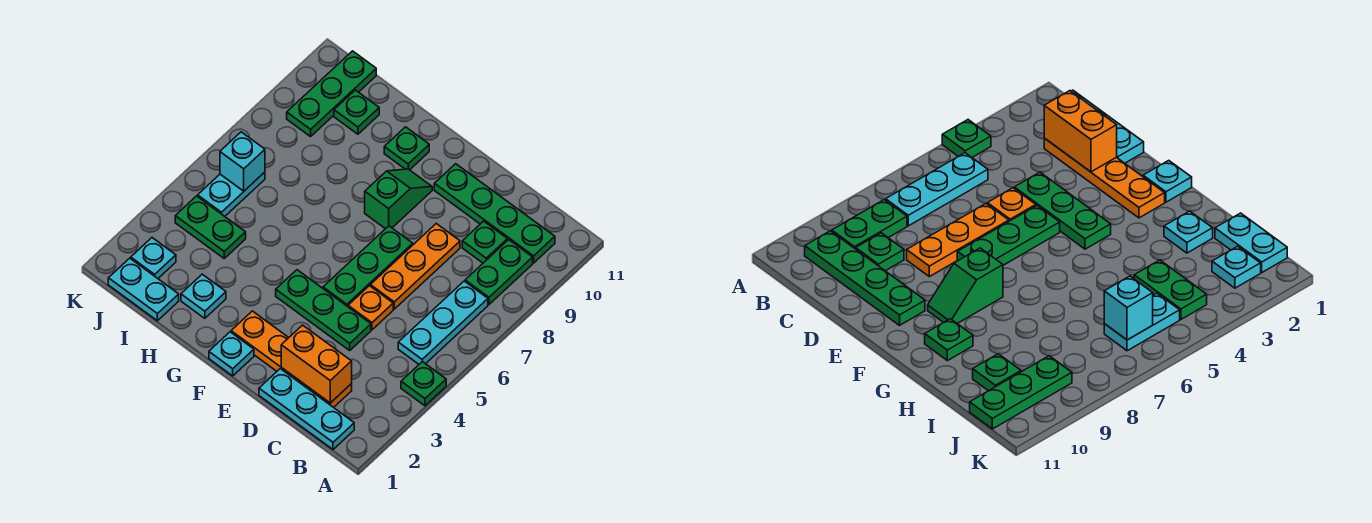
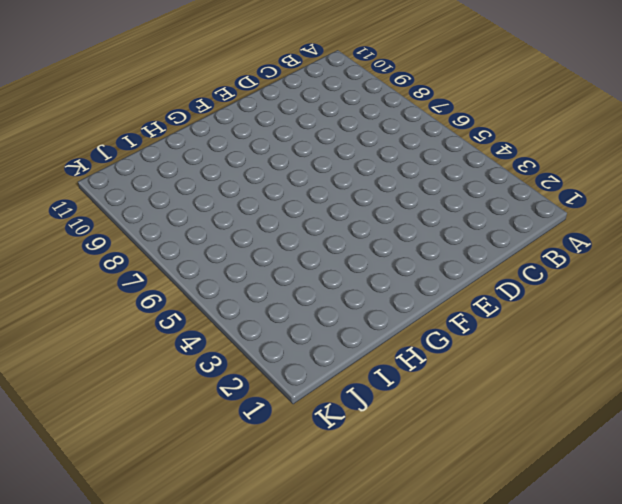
none -> green plate A4 level 1
none -> cyan plate B1:D1 level 1
none -> cyan plate B5:B7 level 1

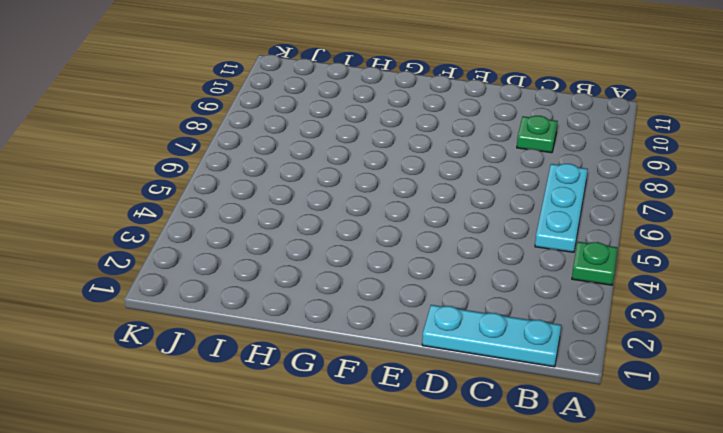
none -> green plate B8:B9 level 1
none -> green plate B10:E10 level 1
none -> orange plate C2:F2 level 1

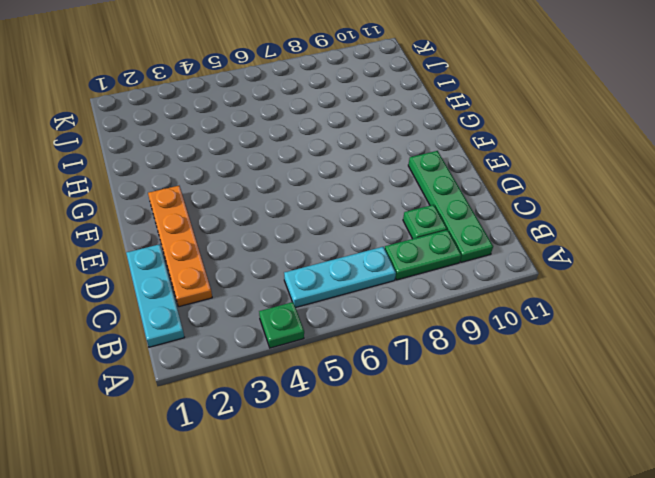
none -> green plate D4:F4 level 1
none -> orange plate D5 level 1
none -> orange plate D6:D8 level 1

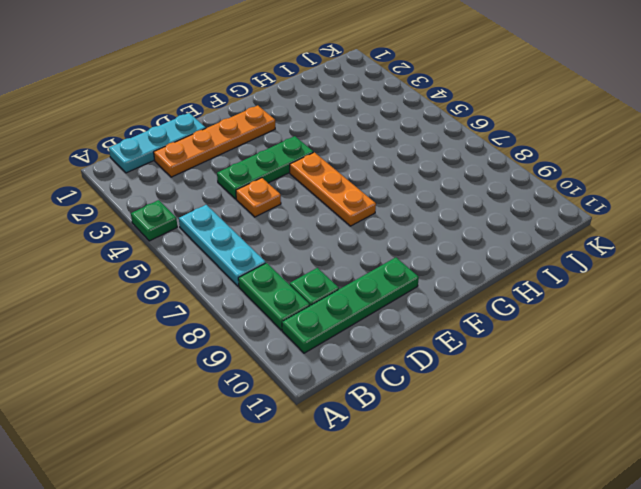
orange plate F5:F7 level 1 -> orange plate D6:D8 level 1
none -> green plate E5:E7 level 1
none -> cyan plate F1 level 1
none -> green slope F8:F9 level 1 top 8

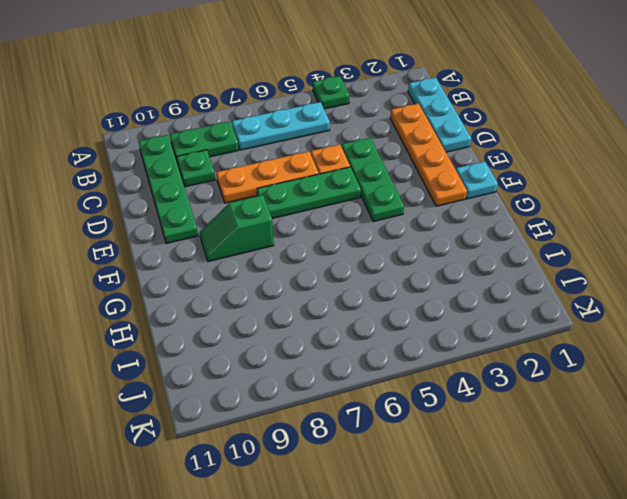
none -> green plate G10 level 1
none -> cyan plate H2 level 1
none -> cyan plate I1:J1 level 1

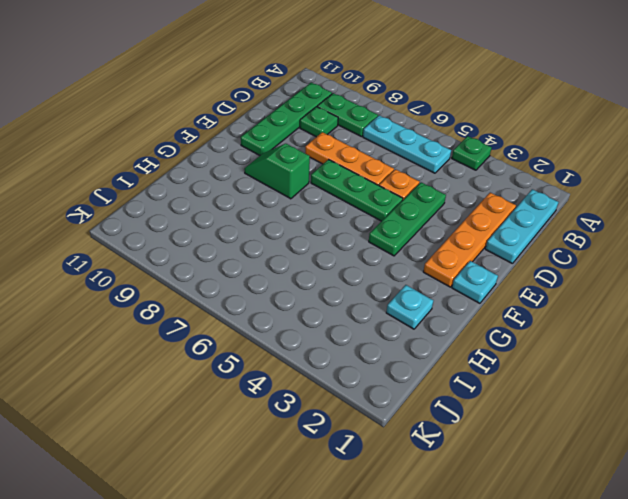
none -> green plate G10 level 1
none -> cyan plate I1:J1 level 1
none -> green plate I4:J4 level 1

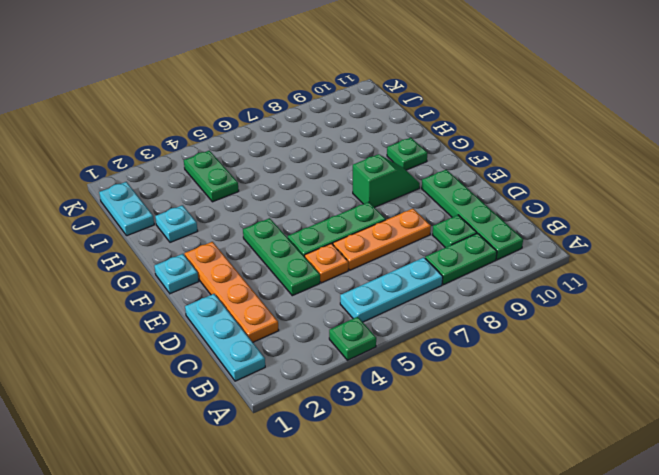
none -> green plate I10 level 1
none -> cyan plate J2 level 1
none -> cyan plate J5:J6 level 1

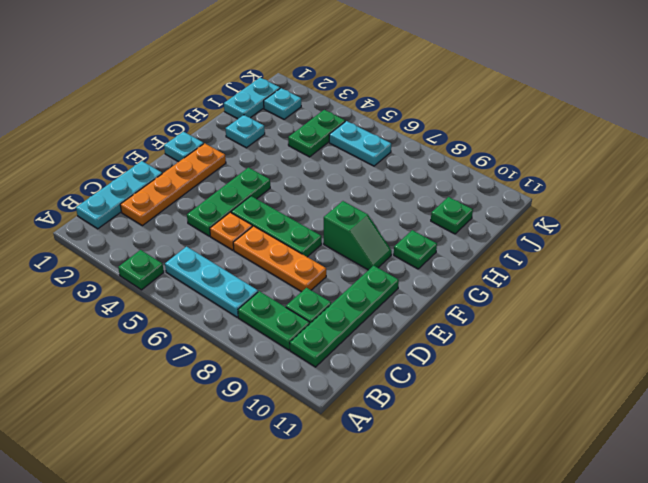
none -> green plate J9:J11 level 1
none -> orange brick C2:D2 level 2
none -> cyan brick J6 level 2

